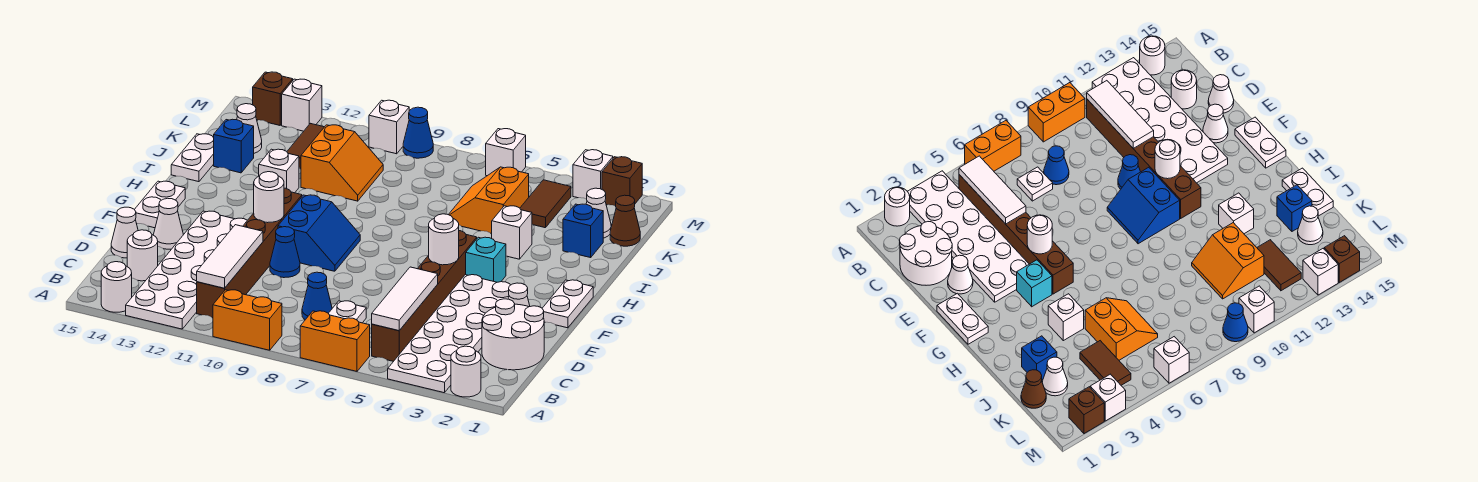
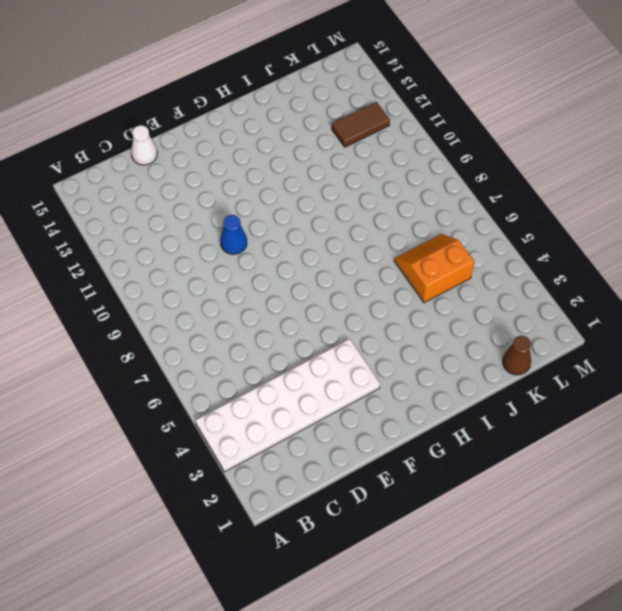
none -> white round brick A2 level 1
none -> orange brick A6:A7 level 1
none -> orange brick A9:A10 level 1
none -> white plate A12:F13 level 1

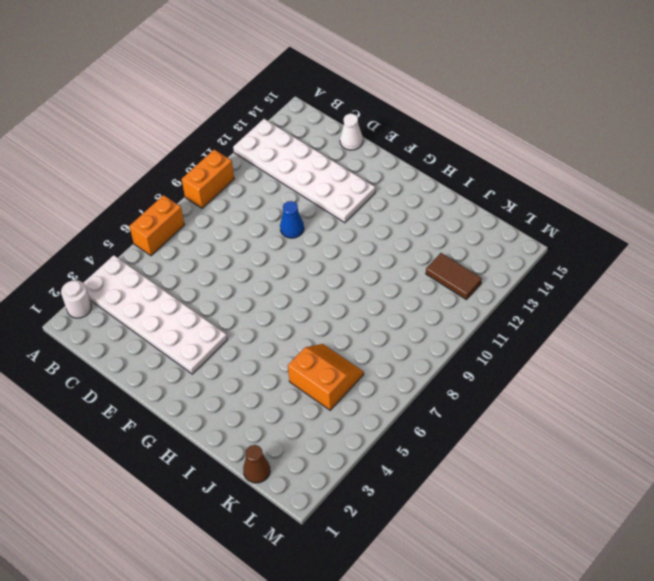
none -> white round brick A14 level 1
none -> brown brick B5:G5 level 1
none -> brown brick B11:G11 level 1
none -> white round brick C1:D2 level 1

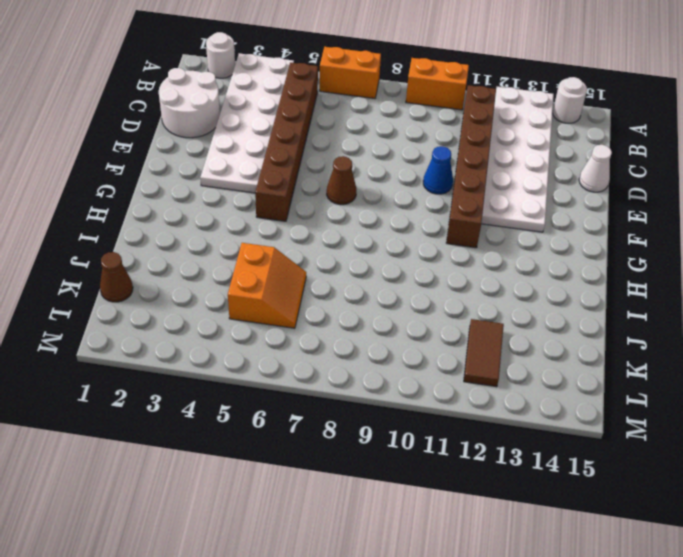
brown cone F7 level 1 -> none
none -> white plate C7 level 1
none -> blue cone C8 level 1
none -> white round brick C14 level 1
none -> white cone E2 level 1

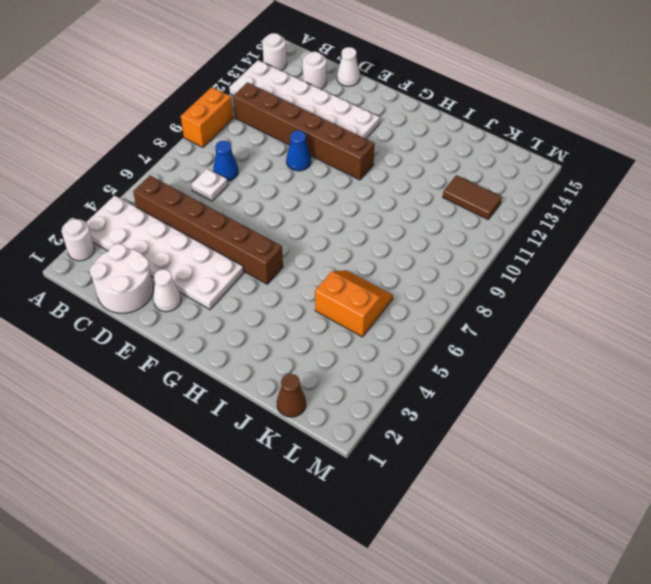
none -> orange brick A6:A7 level 1
none -> white cone E14 level 1
none -> white plate F1:G1 level 1
none -> blue slope F9:G10 level 1 top 10

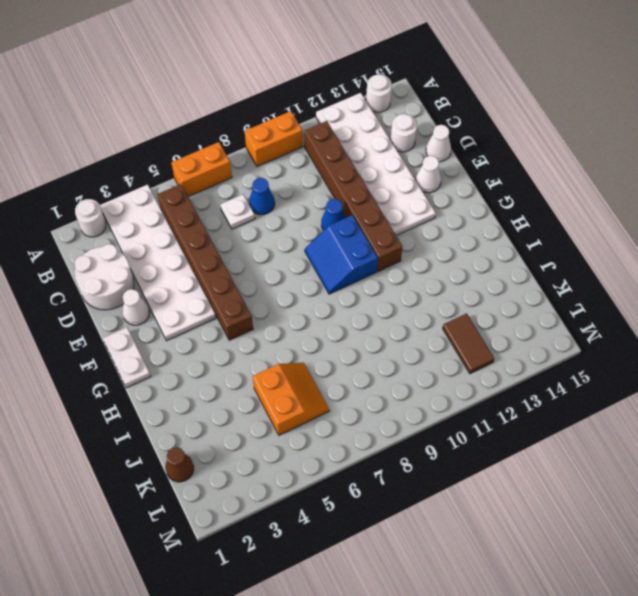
none -> white plate F15:G15 level 1
none -> cyan brick G4 level 1
none -> white brick I4 level 1
none -> white brick I12 level 1

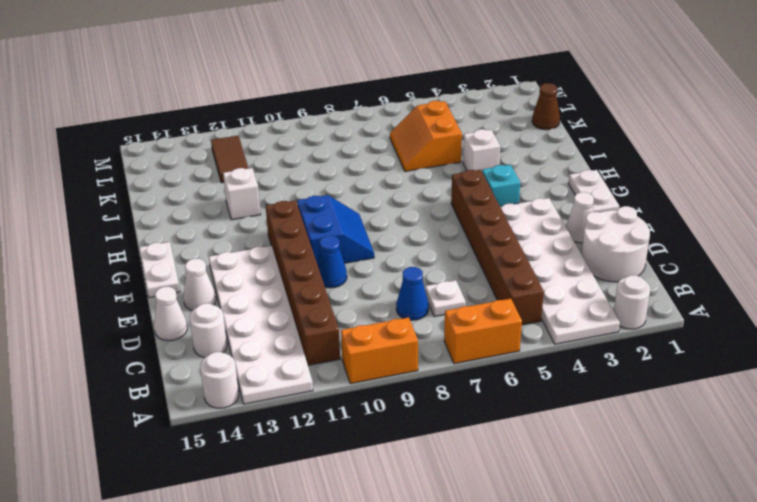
none -> white plate I15:J15 level 1
none -> blue brick J2 level 1
none -> orange slope J10:K11 level 1 top 11
none -> blue brick J14 level 1

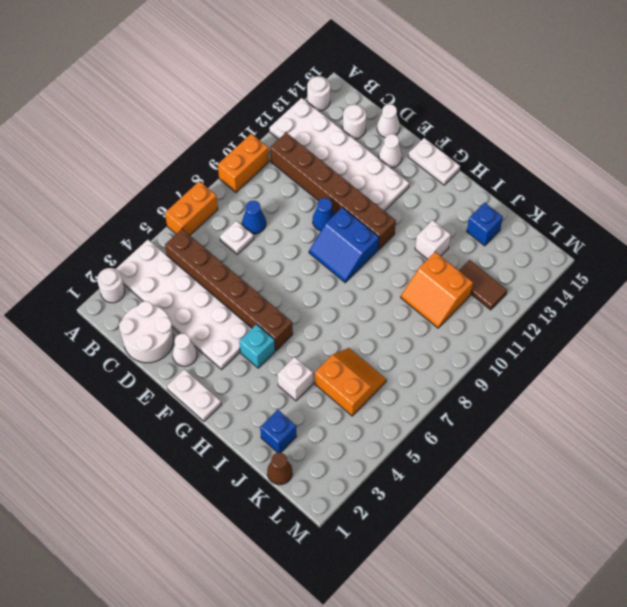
none -> white plate I15:J15 level 1
none -> white cone K2 level 1
none -> brown tile K4:L4 level 1
none -> white cone K14 level 1

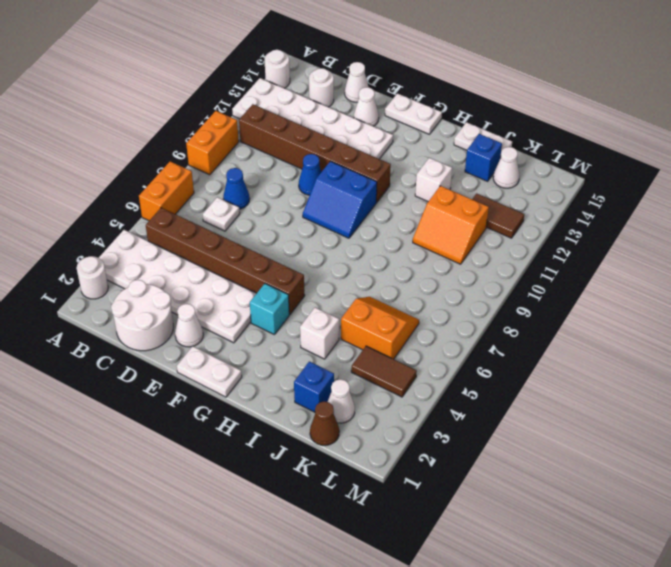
none -> brown brick M2 level 1
none -> white brick M3 level 1
none -> white brick M6 level 1
none -> blue cone M9 level 1

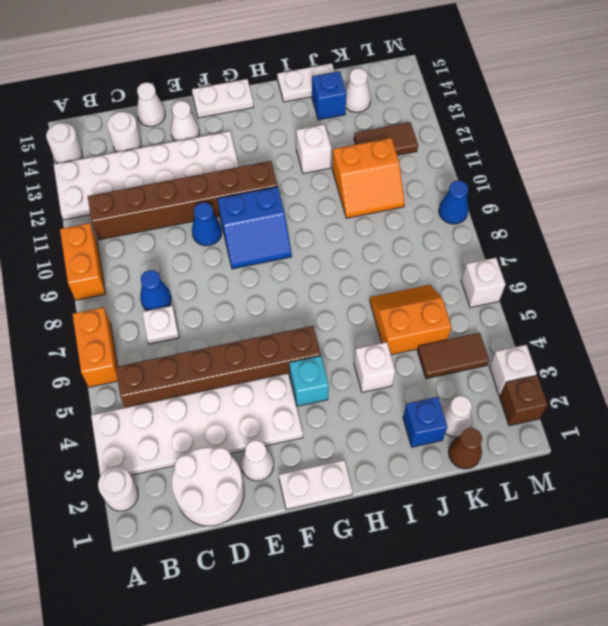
none -> white brick M10 level 1
none -> white brick M13 level 1
none -> brown brick M14 level 1
none -> white tile B5:D5 level 2

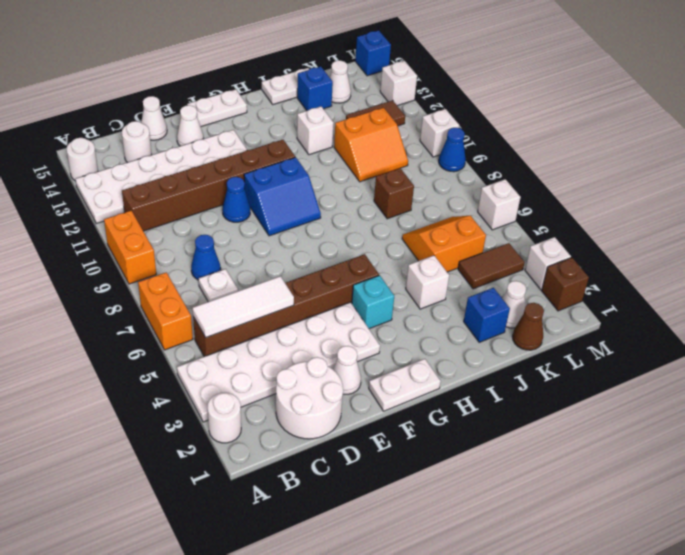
brown brick J8 level 1 -> brown brick M14 level 1
blue brick M15 level 1 -> none
none -> white tile B11:D11 level 2
none -> white round brick F5 level 2
none -> white round brick F11 level 2

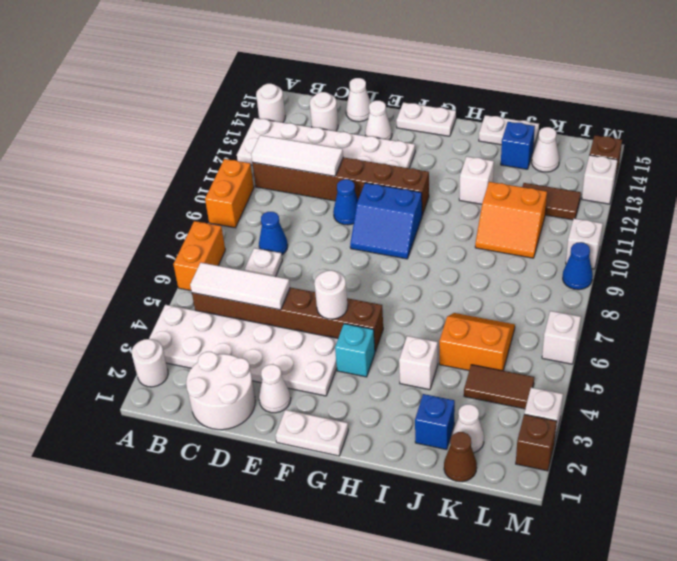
none -> white round brick F11 level 2

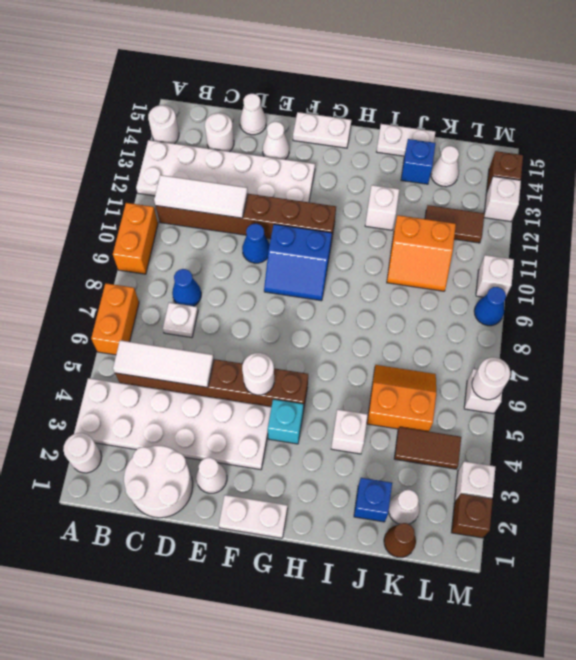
white round brick M6 level 2 -> white round brick F11 level 2

